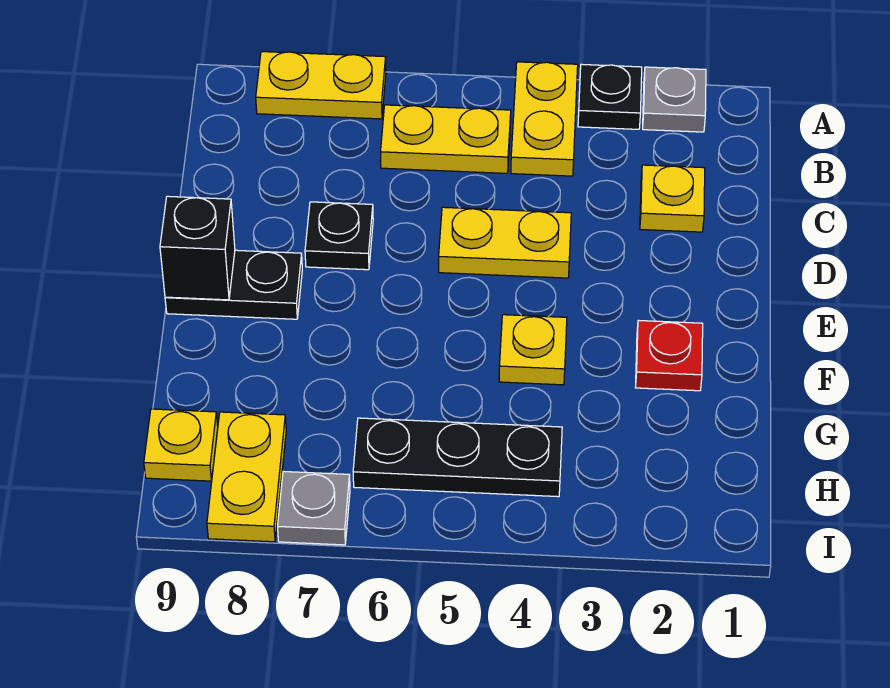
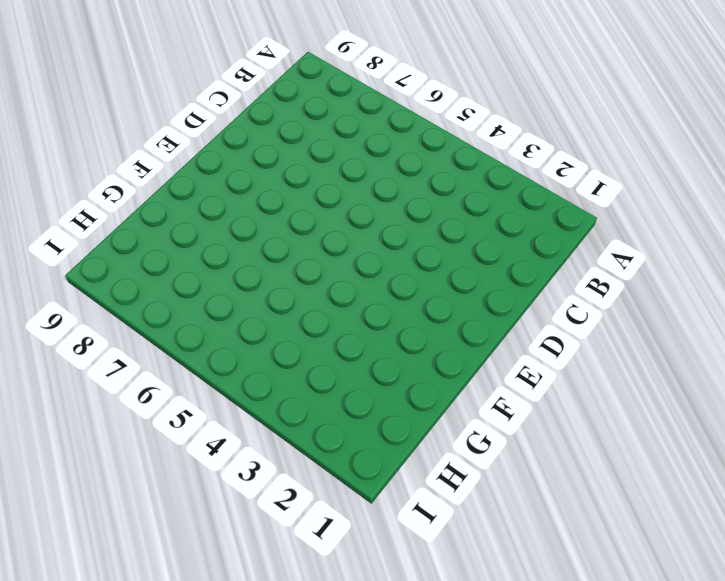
none -> grey plate A2 level 1
none -> black plate A3 level 1
none -> yellow plate A4:B4 level 1

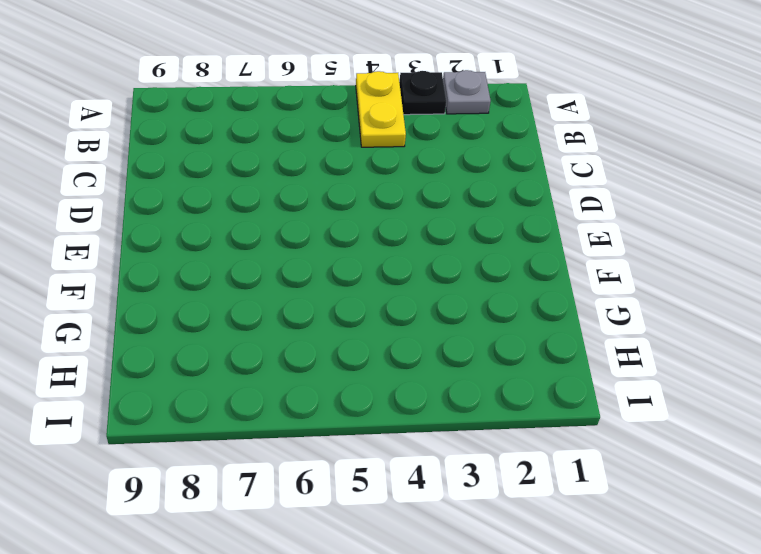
none -> yellow plate A7:A8 level 1
none -> yellow plate B5:B6 level 1
none -> yellow plate C2 level 1

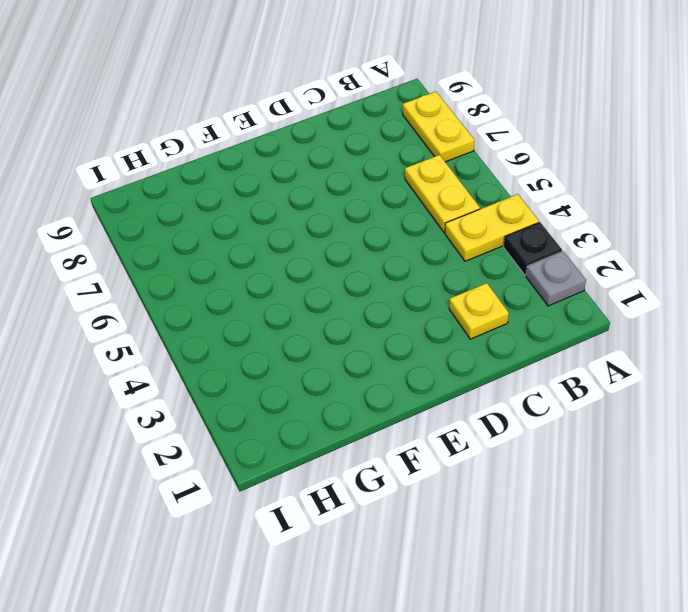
none -> yellow plate D4:D5 level 1
none -> black plate D7 level 1
none -> black plate E8:E9 level 1

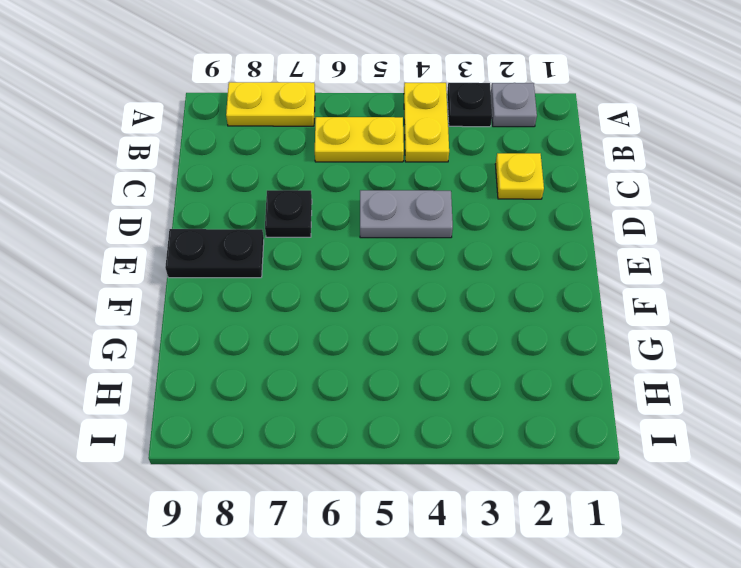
grey plate D4:D5 level 1 -> yellow plate D4:D5 level 1
none -> red plate F2 level 1
none -> yellow plate F4 level 1
none -> black plate H4:H6 level 1

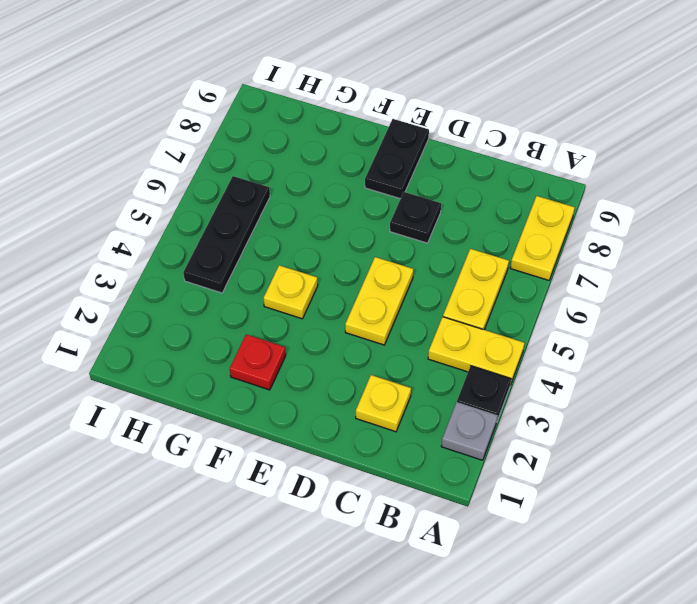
none -> yellow plate H8:I8 level 1
none -> yellow plate H9 level 1
none -> grey plate I7 level 1

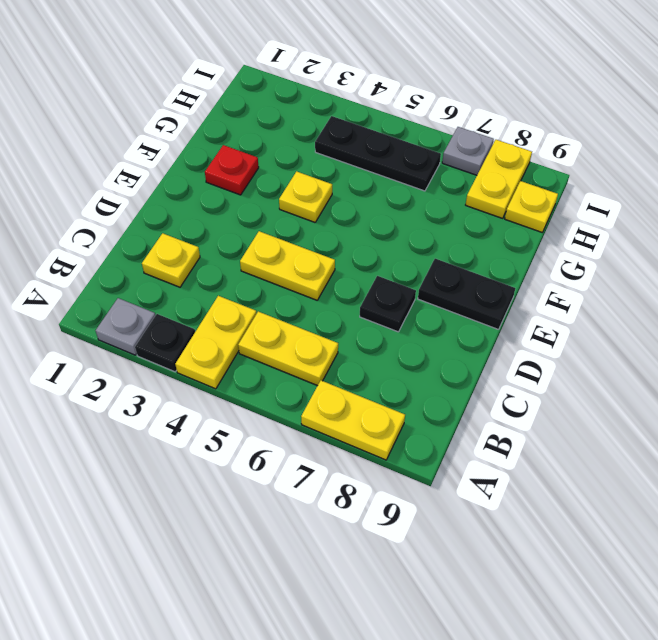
none -> black brick E9 level 2

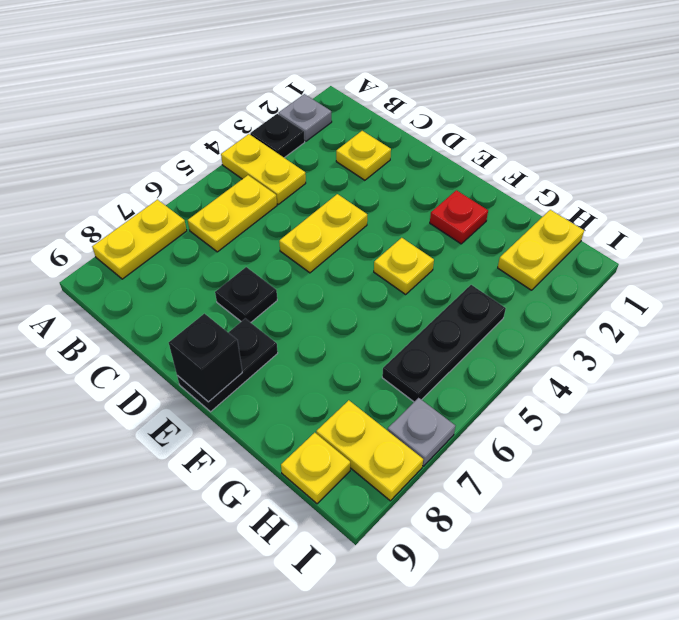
yellow plate H1:H2 level 1 -> none

